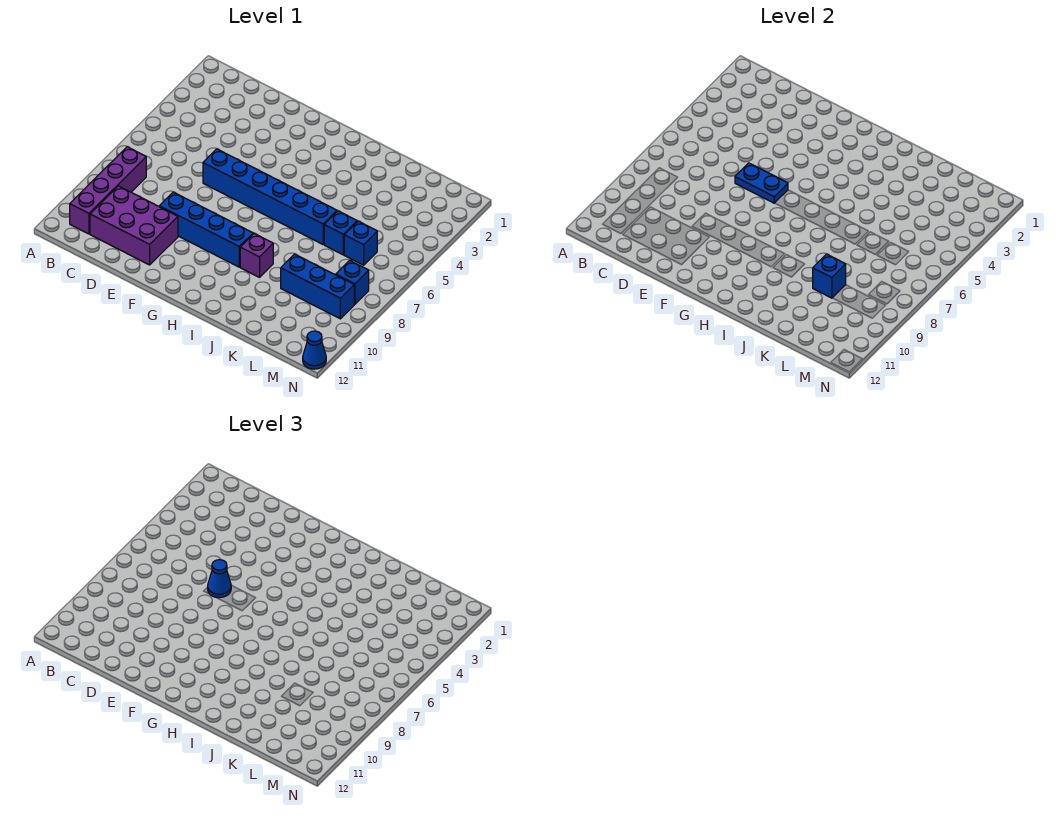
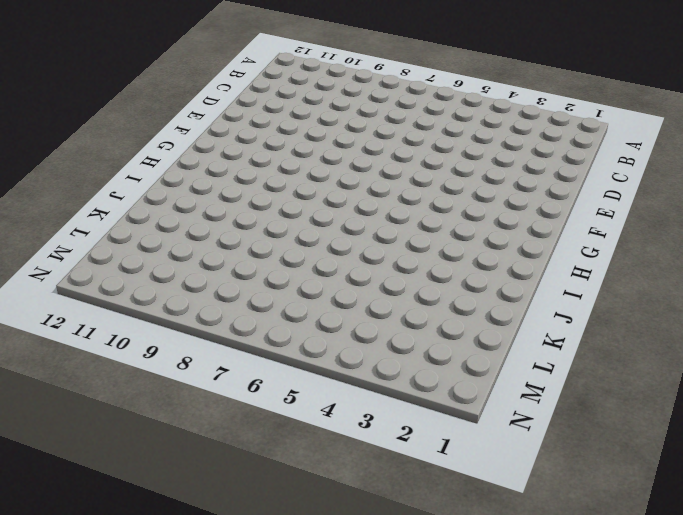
none -> purple brick B8:B11 level 1
none -> purple brick C10:E11 level 1
none -> blue brick E6:J6 level 1

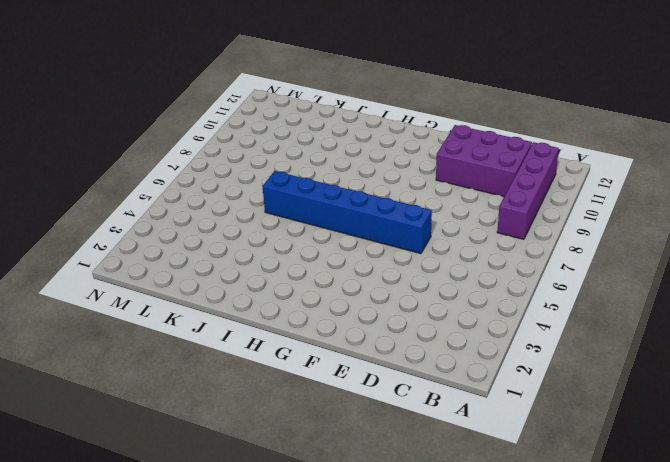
none -> blue brick E9:H9 level 1
none -> purple brick I9 level 1
none -> blue brick K6 level 1

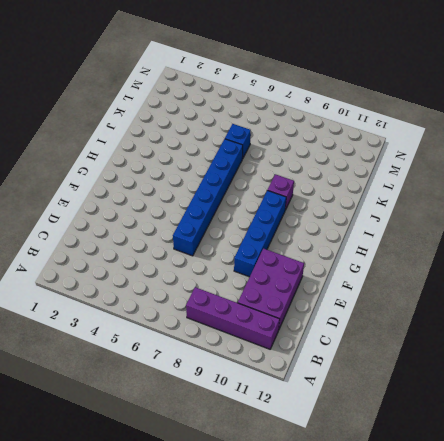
none -> blue brick K9:M9 level 1
none -> blue brick L6 level 1
none -> blue brick M8 level 1

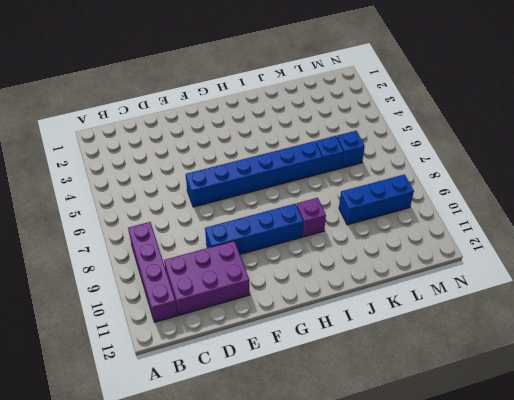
none -> blue brick M8 level 1
none -> blue cone N12 level 1
none -> blue plate E6:F6 level 2

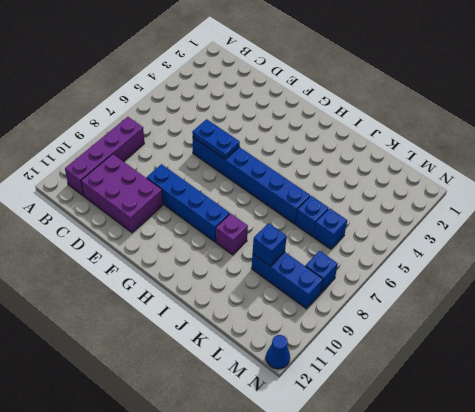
none -> blue cone E6 level 3

